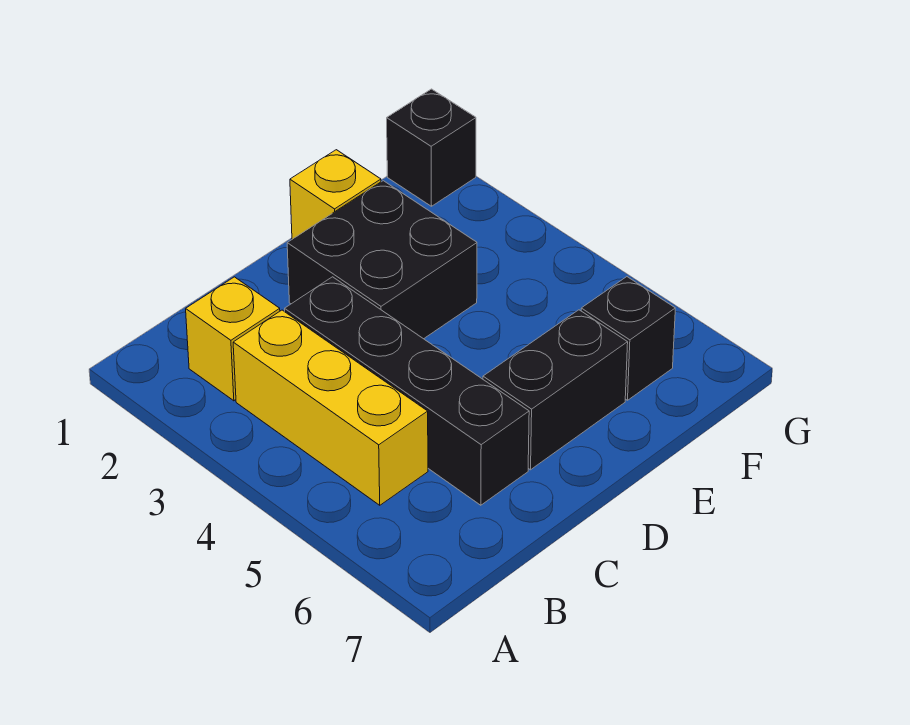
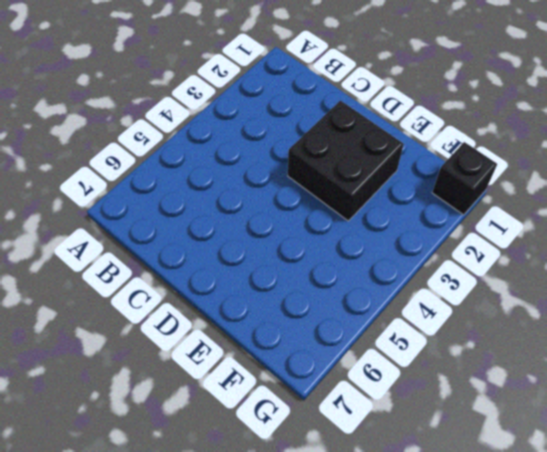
none -> yellow brick B2 level 1
none -> yellow brick B3:B5 level 1

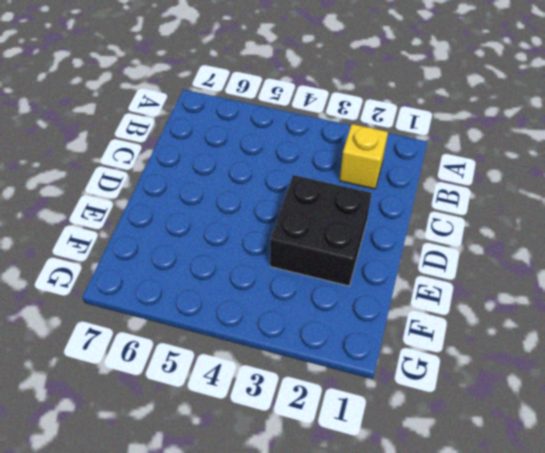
none -> yellow brick B3:B5 level 1
none -> black brick C3:C6 level 1

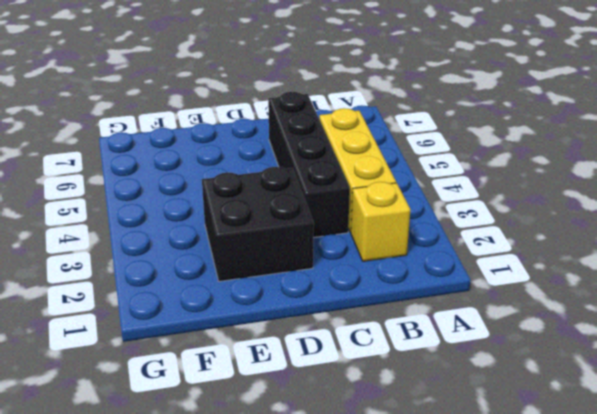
none -> black brick D6:E6 level 1
none -> yellow brick E1 level 1

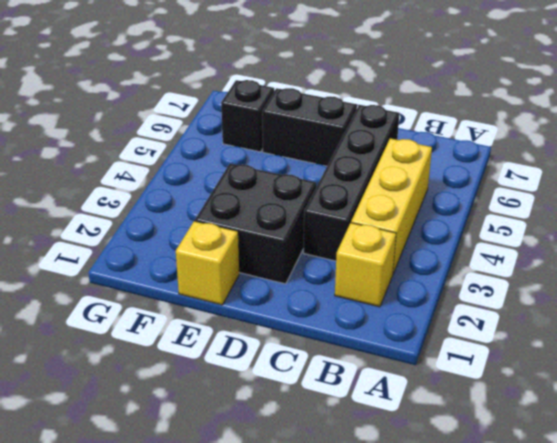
none -> black brick G1 level 1

